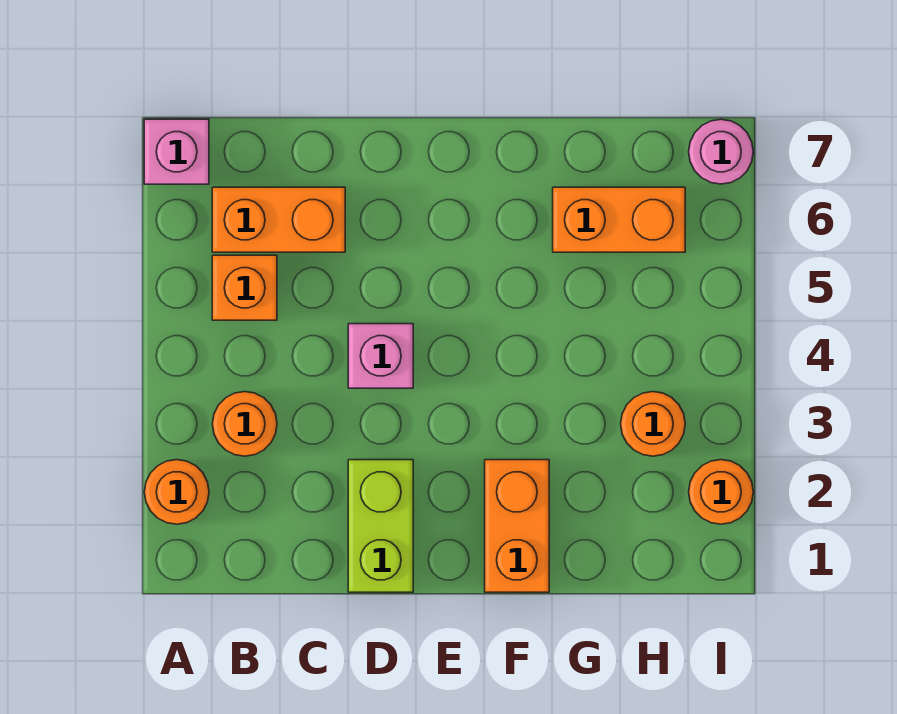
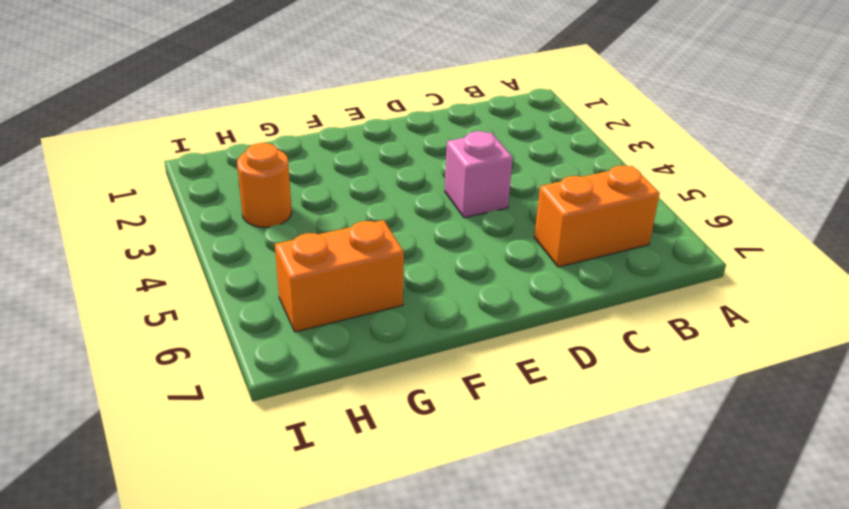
none -> orange round brick A2 level 1
none -> pink brick A7 level 1
none -> orange round brick B3 level 1

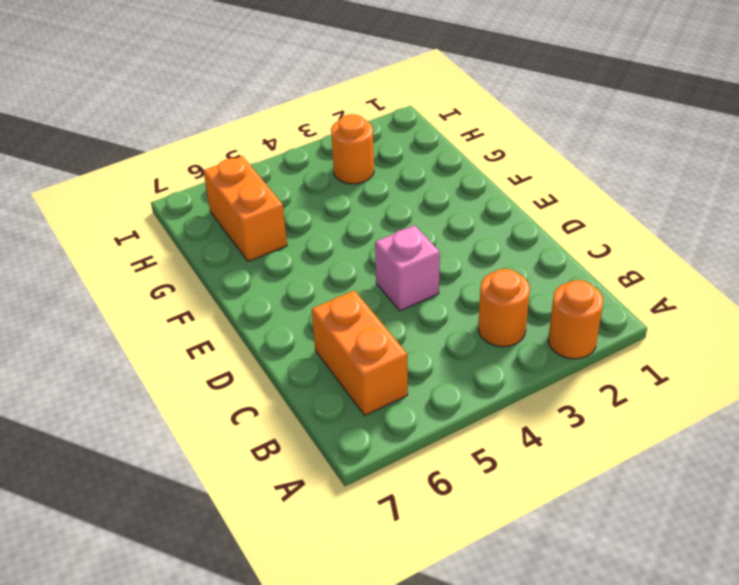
none -> pink brick A7 level 1
none -> orange brick B5 level 1
none -> lime brick D1:D2 level 1

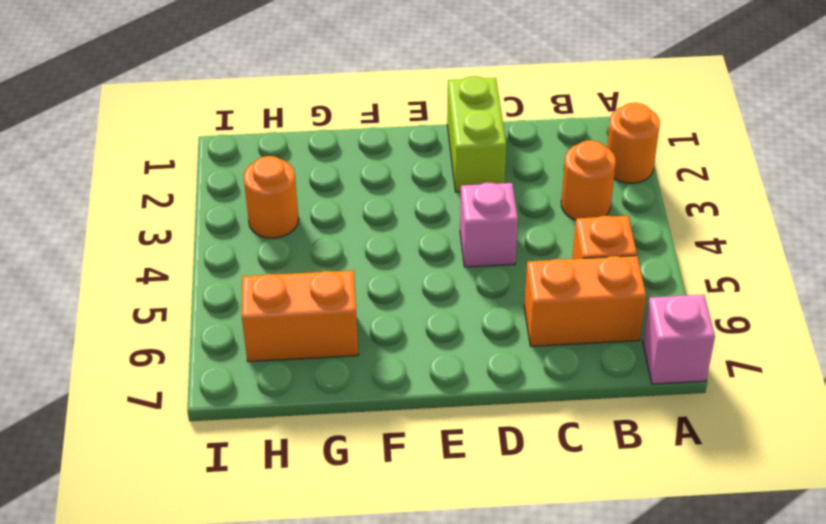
none -> orange brick F1:F2 level 1
none -> orange round brick I2 level 1
none -> pink round brick I7 level 1

